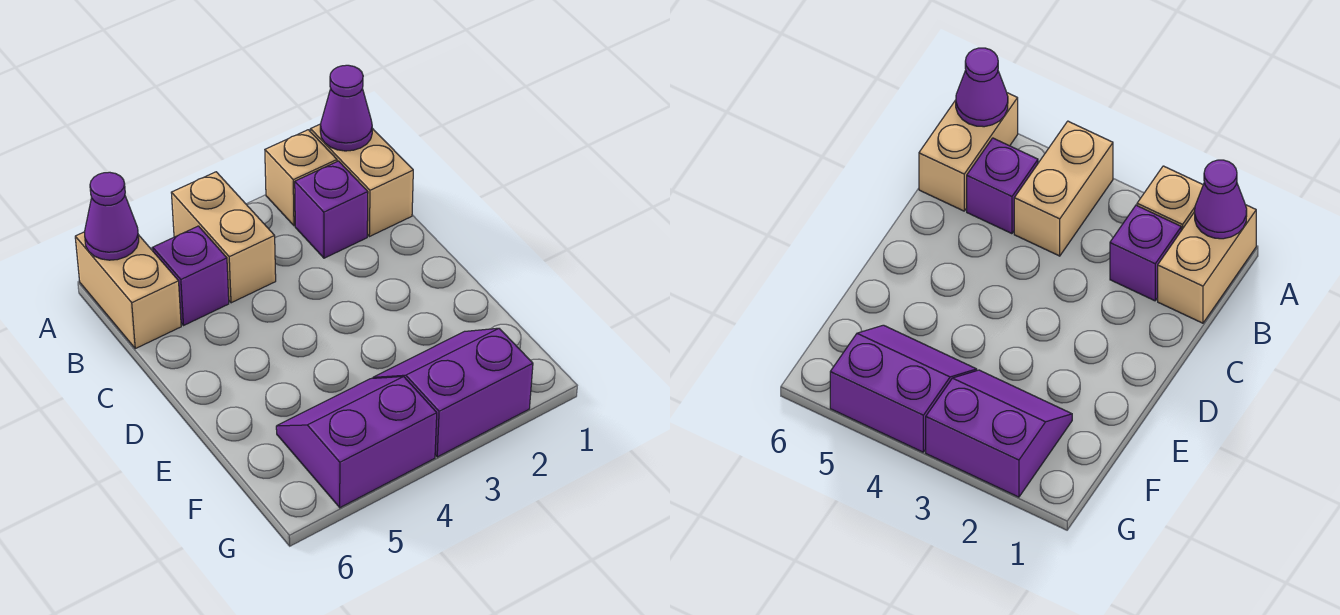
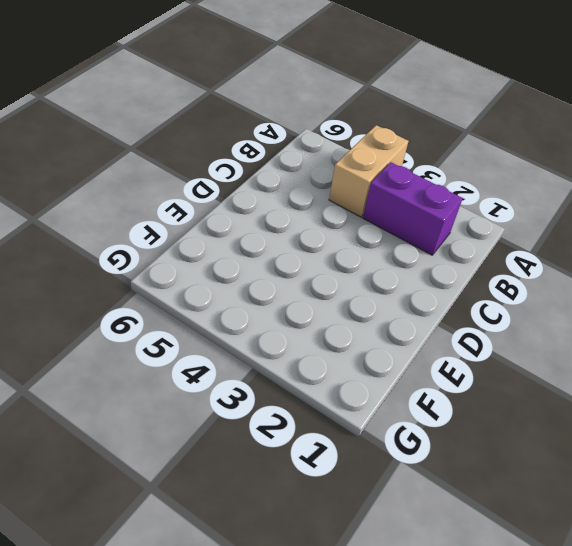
purple brick B2:B3 level 1 -> purple brick B2 level 1
none -> tan brick A1:B1 level 1
none -> tan brick A2 level 1

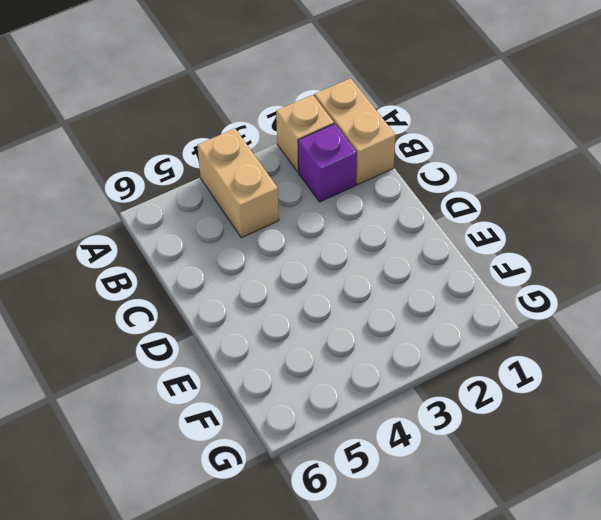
none -> tan brick A6:B6 level 1
none -> purple brick B5 level 1

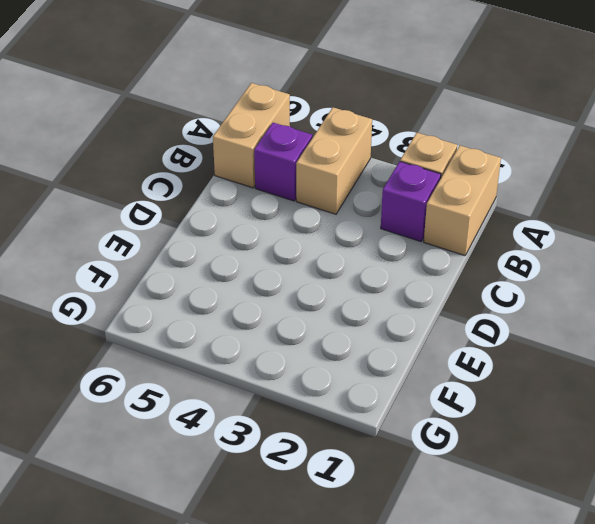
none -> purple slope F2:G3 level 1 top G
none -> purple slope F4:G5 level 1 top G

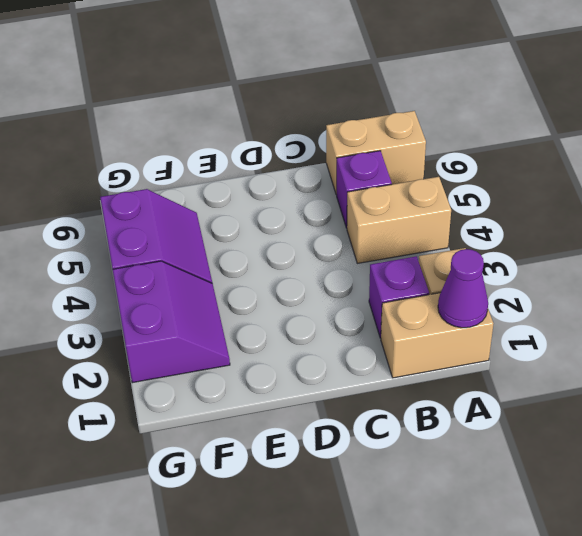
none -> purple cone A6 level 2

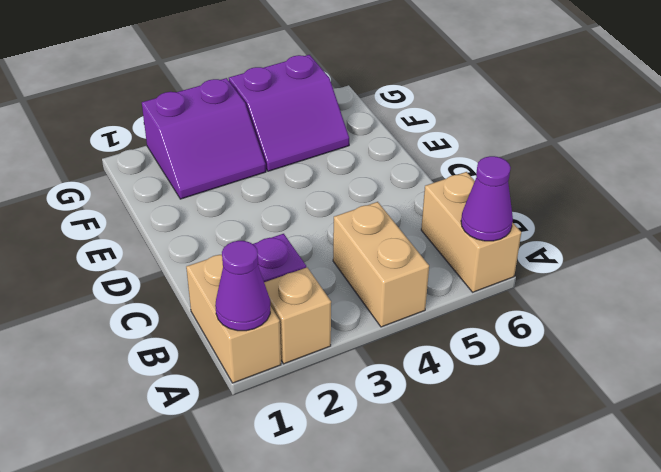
none -> purple brick B5 level 1

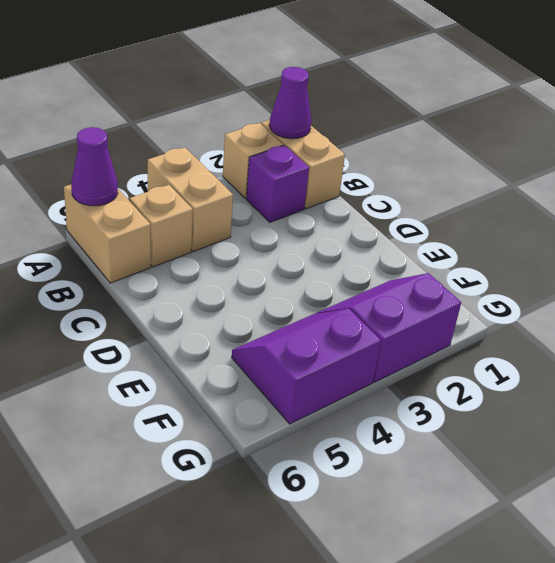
tan brick B5 level 1 -> purple brick B5 level 1

